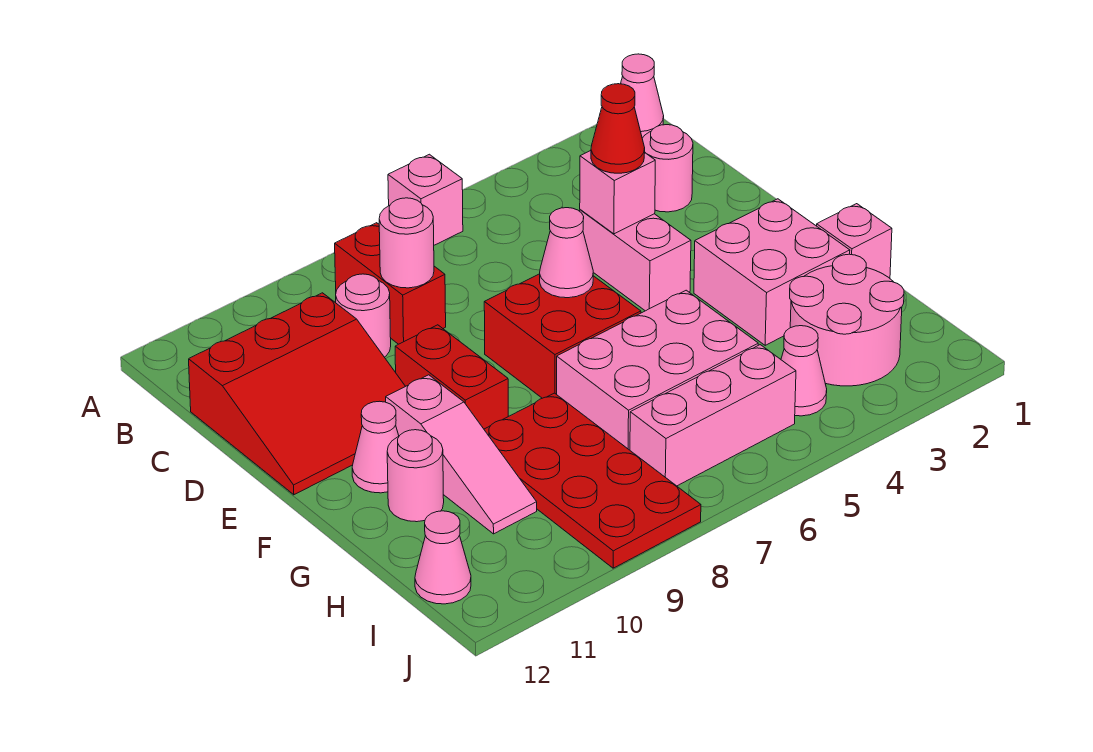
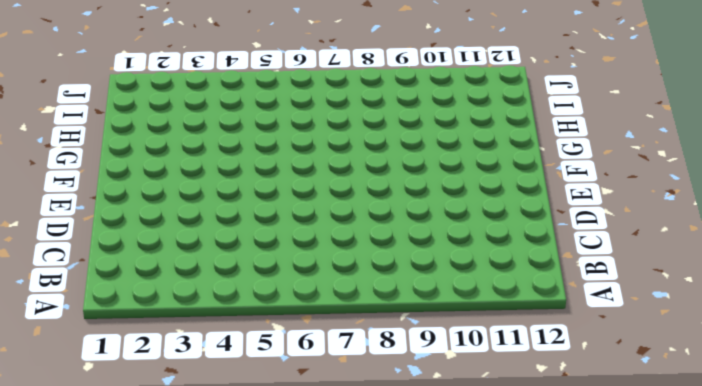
none -> pink cone A1 level 1
none -> pink brick A6 level 1
none -> red brick B8:C8 level 1

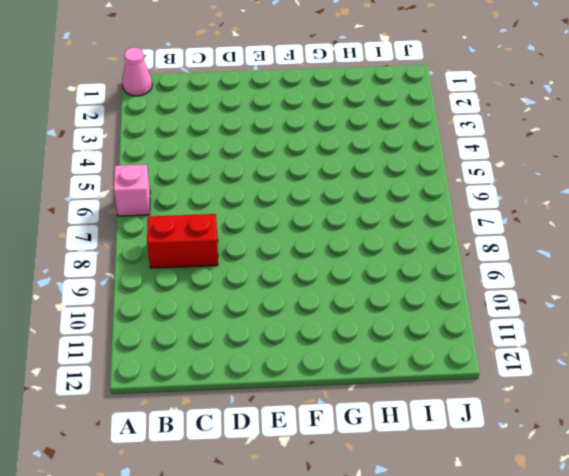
none -> pink round brick C2 level 1
none -> pink round brick C9 level 1
none -> red slope C10:E12 level 1 top C

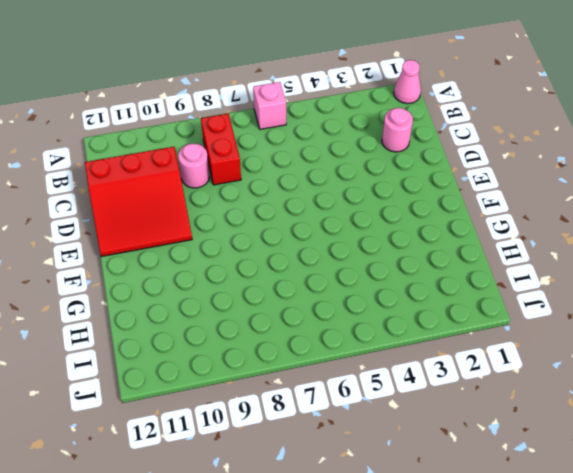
none -> pink brick D4:E4 level 1
none -> red brick E6:F7 level 1
none -> red brick E9:F9 level 1

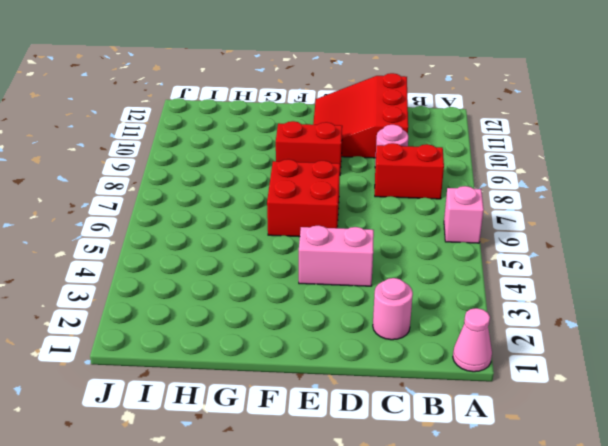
none -> pink brick F2:G3 level 1
none -> pink slope F10:H10 level 1 top F
none -> pink cone F11 level 1

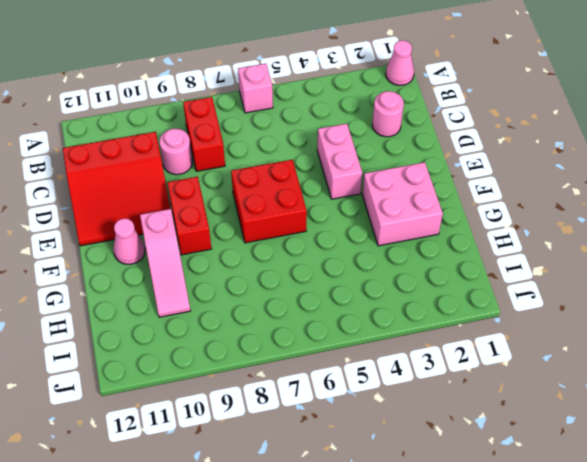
none -> pink brick G1 level 1
none -> pink brick G5:H7 level 1
none -> red plate G8:J9 level 1

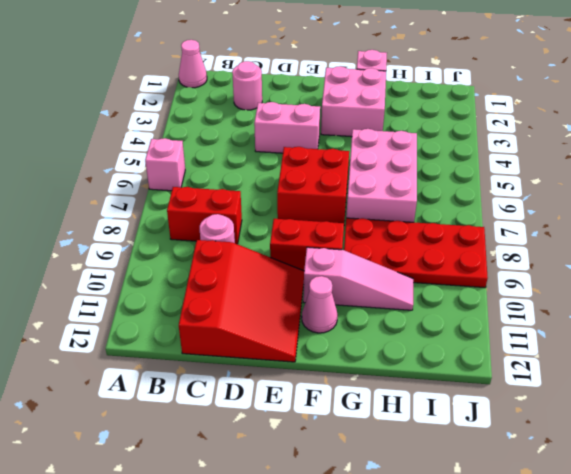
none -> pink round brick G11 level 1
none -> pink round brick H2:I3 level 1
none -> pink cone I4 level 1

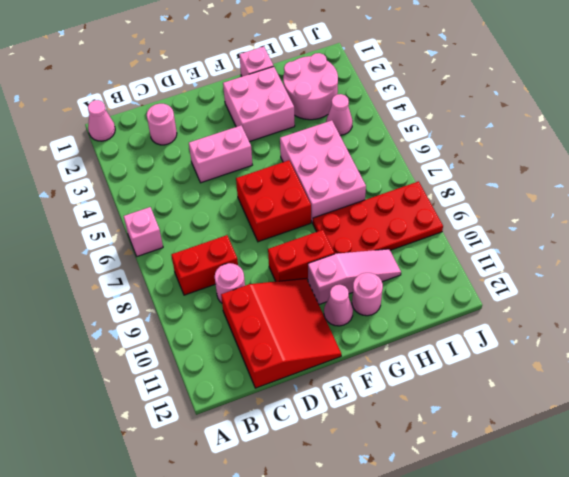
none -> pink brick I5:I7 level 1
none -> pink cone I12 level 1
none -> pink round brick C8 level 2

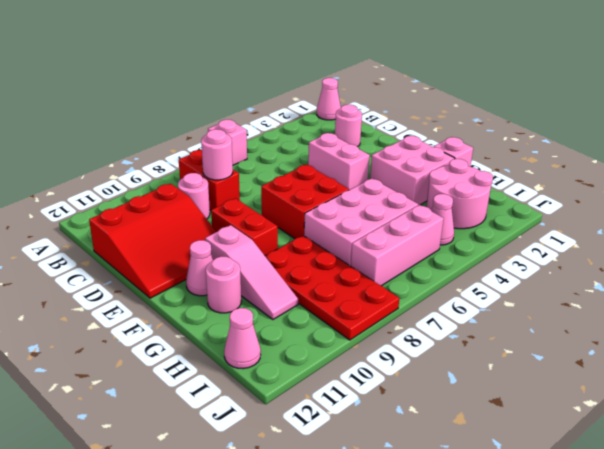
none -> pink brick D4 level 2
none -> pink cone E6 level 2
none -> red cone D4 level 3

